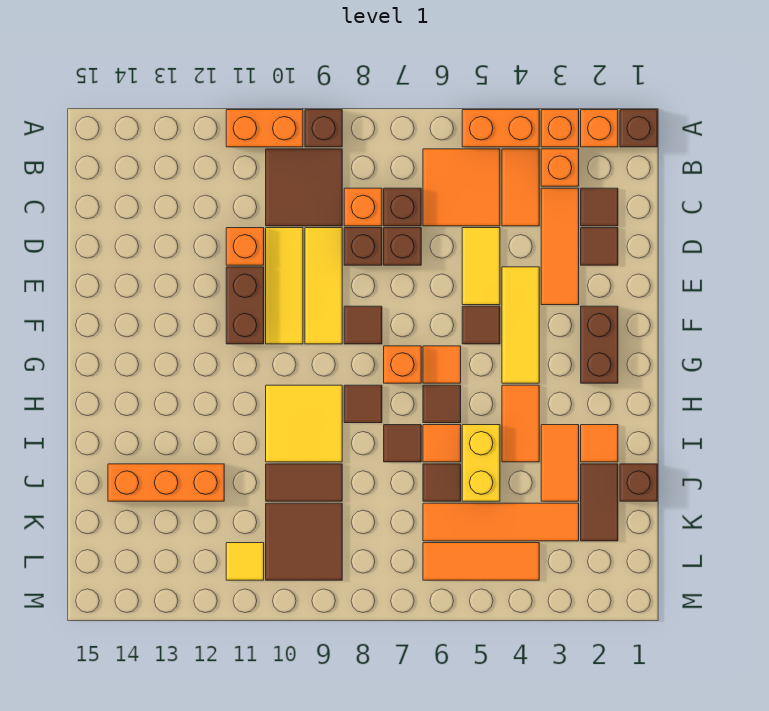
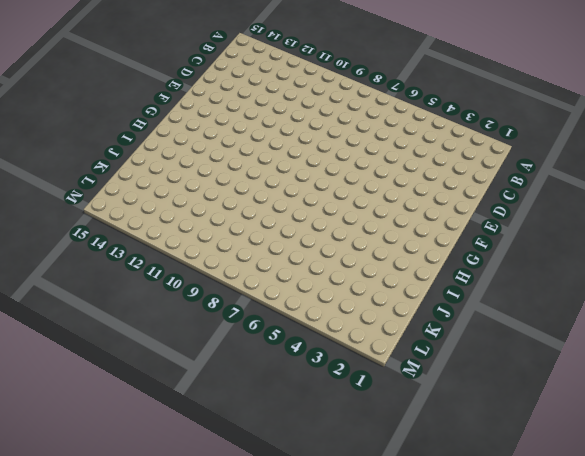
none -> brown brick A1 level 1
none -> orange brick A2 level 1
none -> orange brick A3 level 1
none -> orange brick A4:A5 level 1

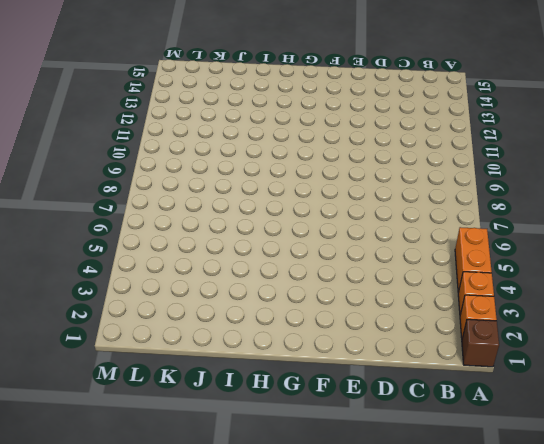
none -> brown brick A9 level 1
none -> orange brick A10:A11 level 1
none -> orange brick B3 level 1
none -> orange tile B4:C4 level 1

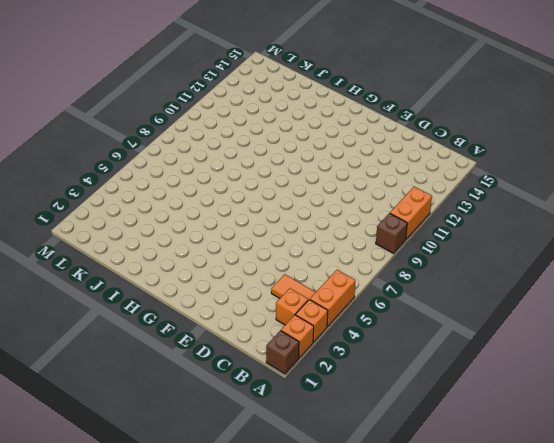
none -> orange tile B5:C6 level 1
none -> brown tile B9:C10 level 1
none -> brown tile C2 level 1
none -> orange tile C3:E3 level 1

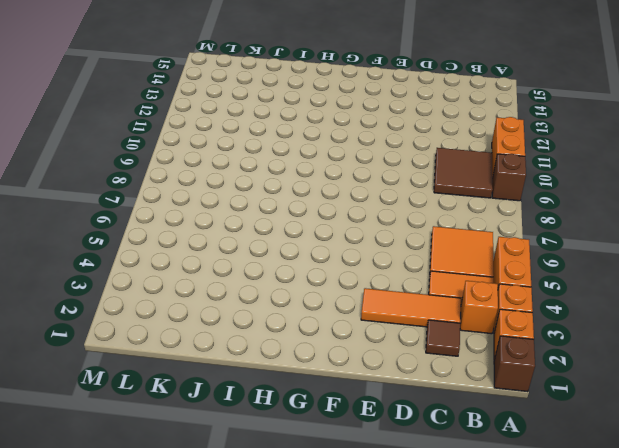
none -> brown brick C7 level 1
none -> orange brick C8 level 1
none -> brown tile D2 level 1
none -> yellow tile D5:E5 level 1

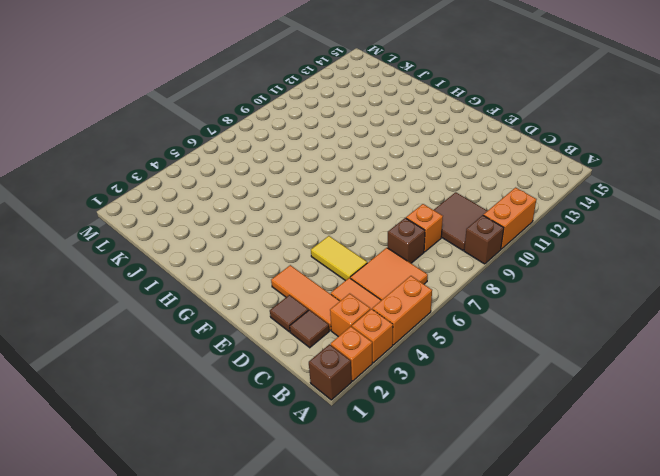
none -> brown brick D7 level 1
none -> brown brick D8 level 1
none -> yellow tile D9:F9 level 1
none -> yellow tile D10:F10 level 1

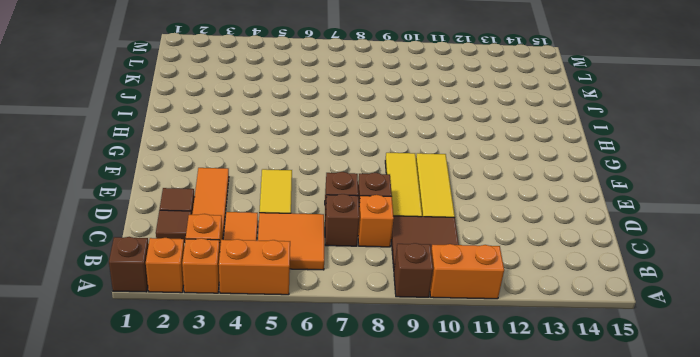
none -> orange brick D11 level 1
none -> yellow tile E4:G4 level 1
none -> brown brick E11:F11 level 1
none -> brown brick F2:G2 level 1

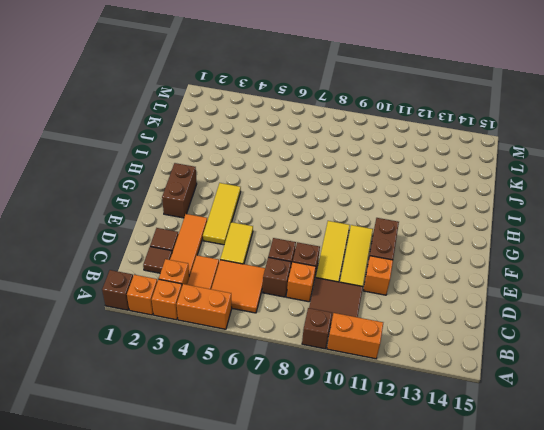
none -> brown tile F5 level 1
none -> brown tile F8 level 1
none -> orange tile G6 level 1
none -> orange brick G7 level 1

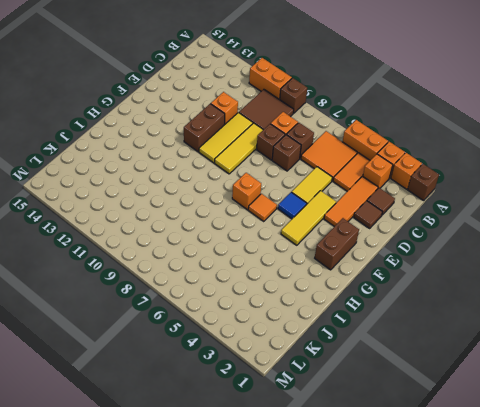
blue tile F5 level 1 -> brown tile F5 level 1
none -> brown tile F8 level 1
none -> orange tile H4:I4 level 1
none -> brown tile H6 level 1
none -> brown tile H8 level 1

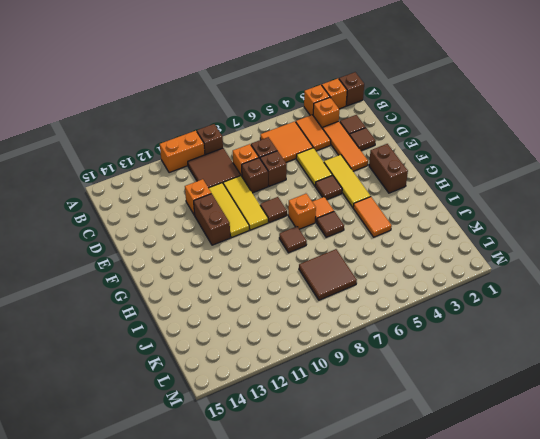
brown tile J7:K8 level 1 -> brown tile K9:L10 level 1
none -> orange brick A4:A5 level 1
none -> yellow tile H9:I10 level 1
none -> orange tile I2 level 1
none -> orange tile I3:J3 level 1

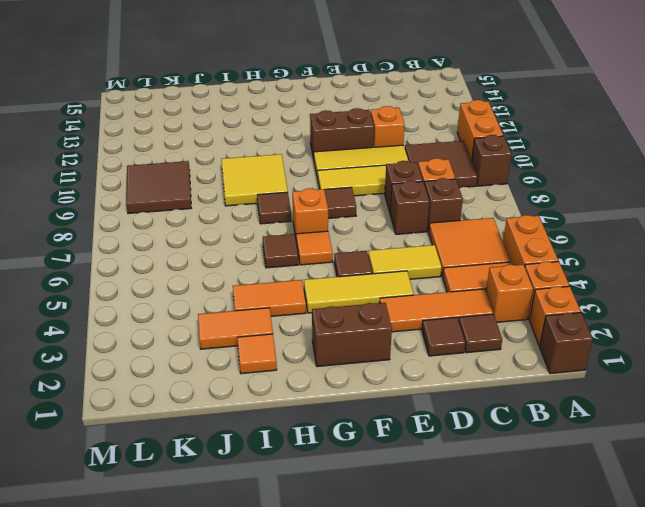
none -> yellow brick I5:J5 level 1
none -> orange tile I6 level 1
none -> brown tile I7 level 1
none -> brown brick J1 level 1

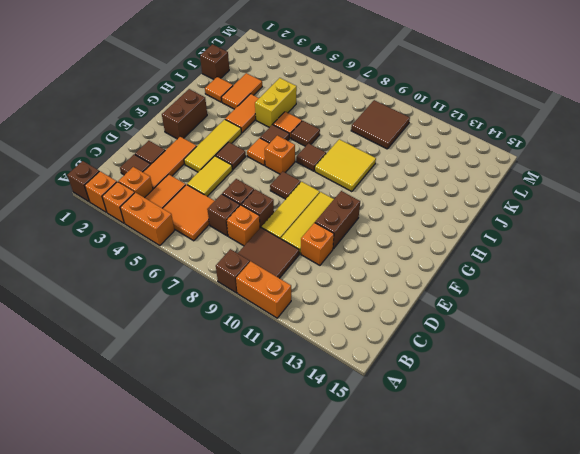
none -> brown tile J2:K2 level 1
none -> brown tile J6 level 1
none -> brown tile J9:J10 level 1
none -> orange brick J12:J14 level 1

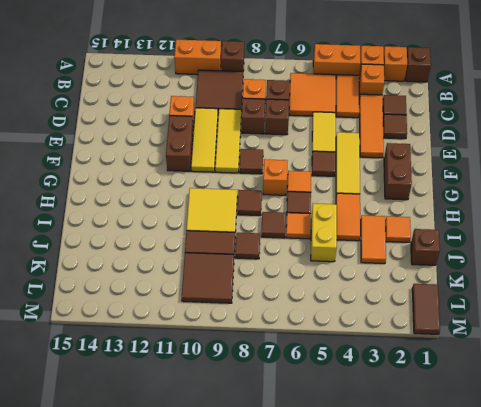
brown tile J8 level 1 -> brown tile J6 level 1
brown tile L1:M1 level 1 -> brown tile J2:K2 level 1
none -> orange brick J12:J14 level 1
none -> orange tile K3:K6 level 1
none -> orange tile L4:L6 level 1
none -> yellow tile L11 level 1

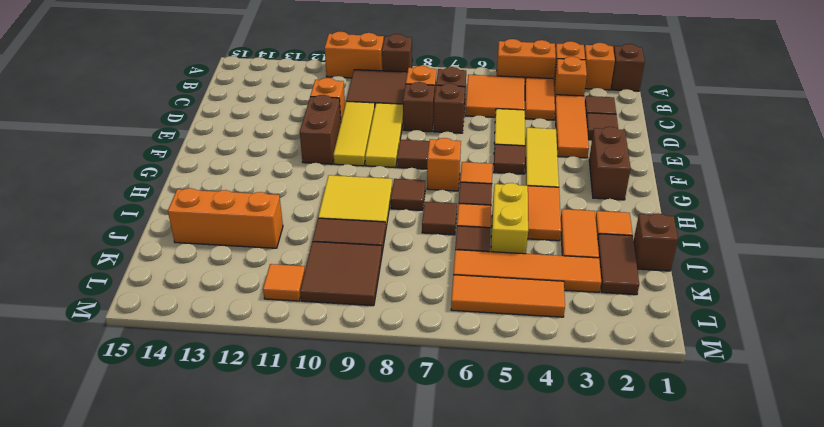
orange tile L11 level 1 -> yellow tile L11 level 1

